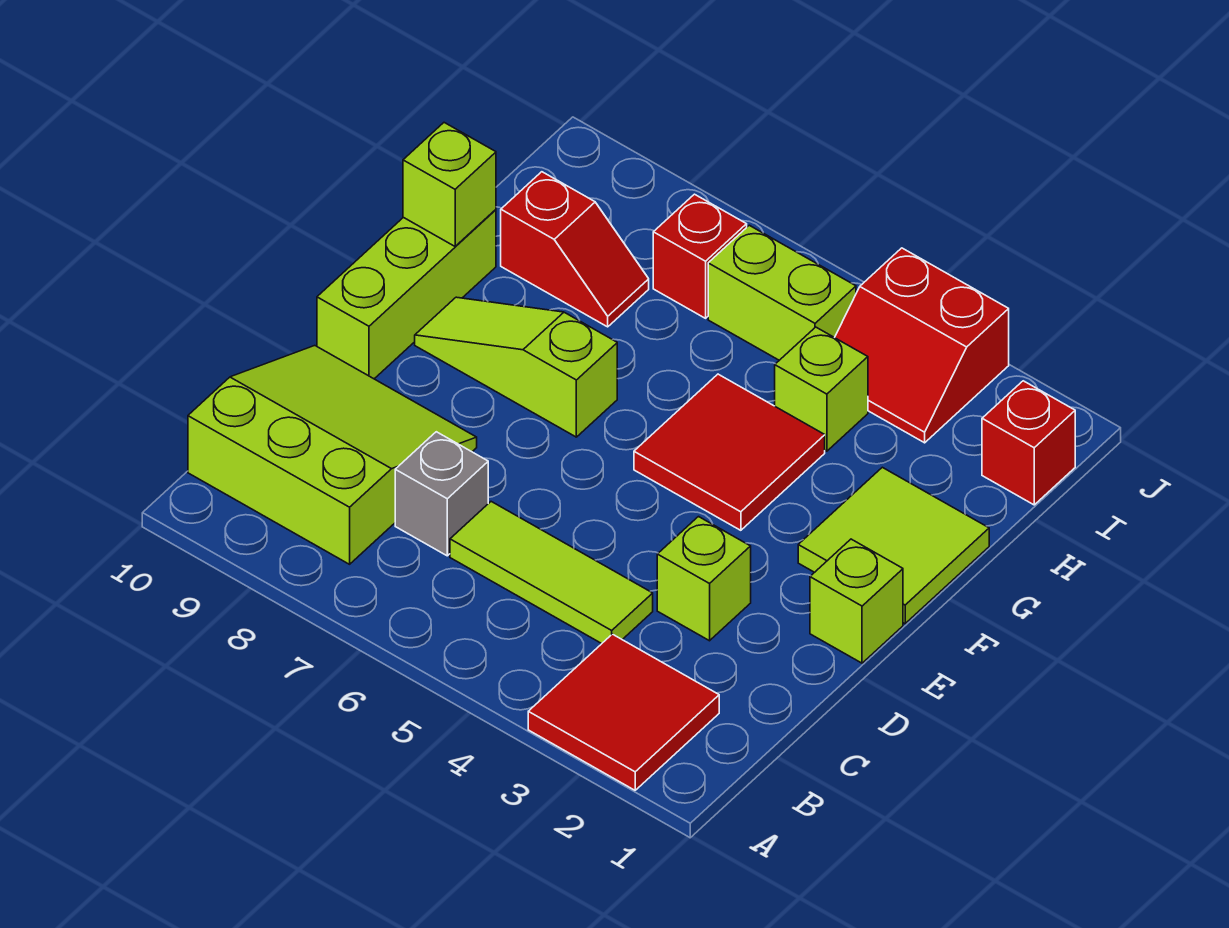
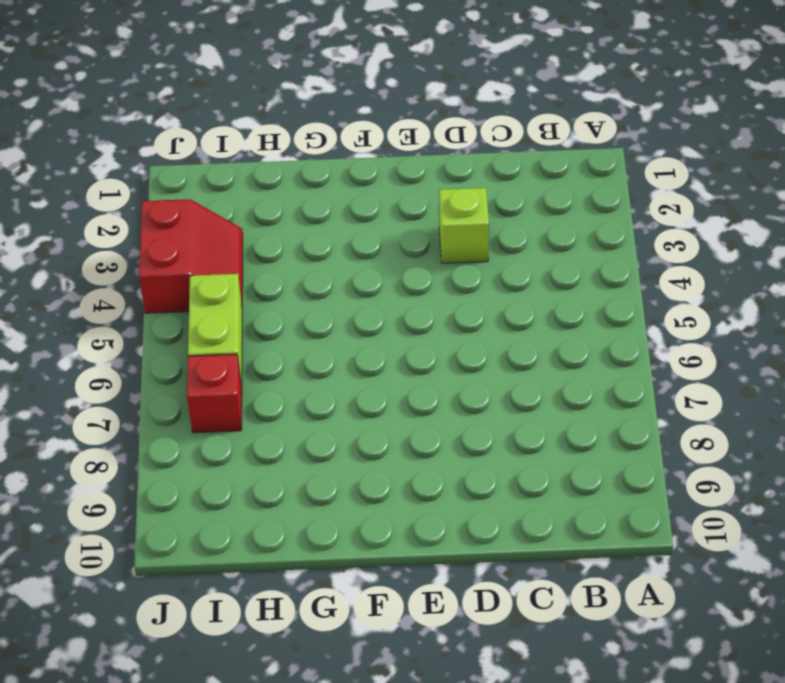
none -> red tile A2:B3 level 1
none -> lime slope B8:D10 level 1 top B
none -> lime tile C4:C6 level 1

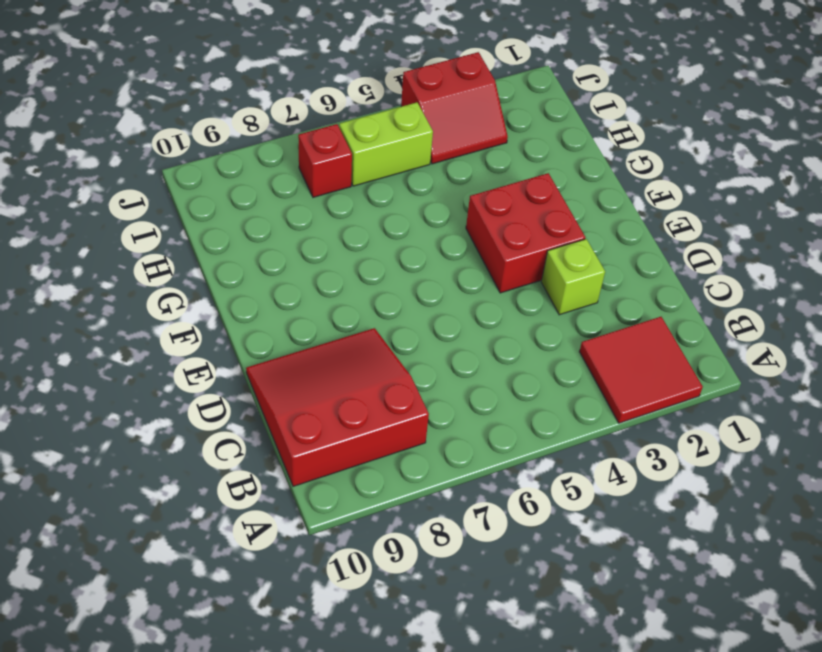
red slope B8:D10 level 1 top B -> lime slope B8:D10 level 1 top B
red brick E3:F4 level 1 -> red tile F4:G5 level 1
none -> lime tile C4:C6 level 1
none -> grey brick C7 level 1
none -> lime brick E1 level 1

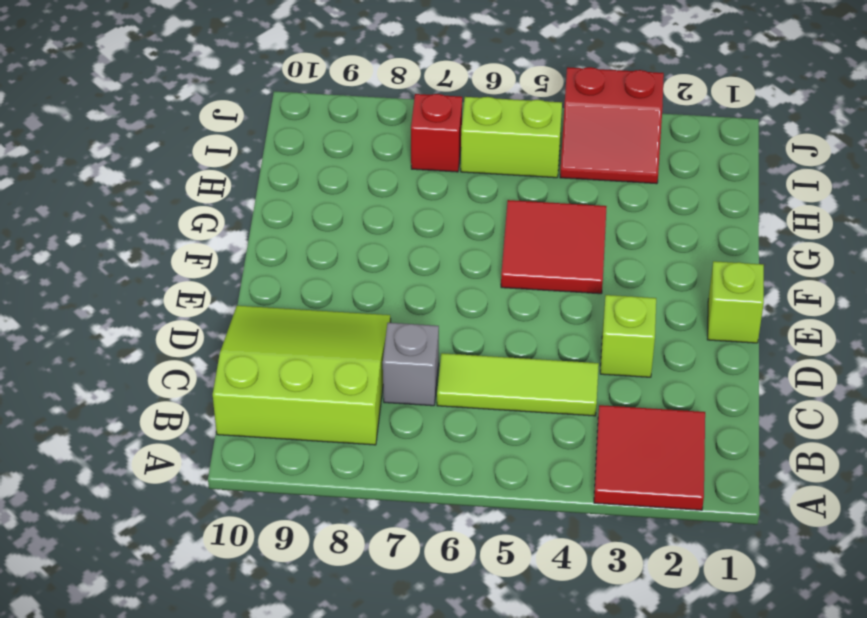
none -> lime brick E10:G10 level 1
none -> lime tile F1:G2 level 1
none -> lime slope F7:F9 level 1 top 7

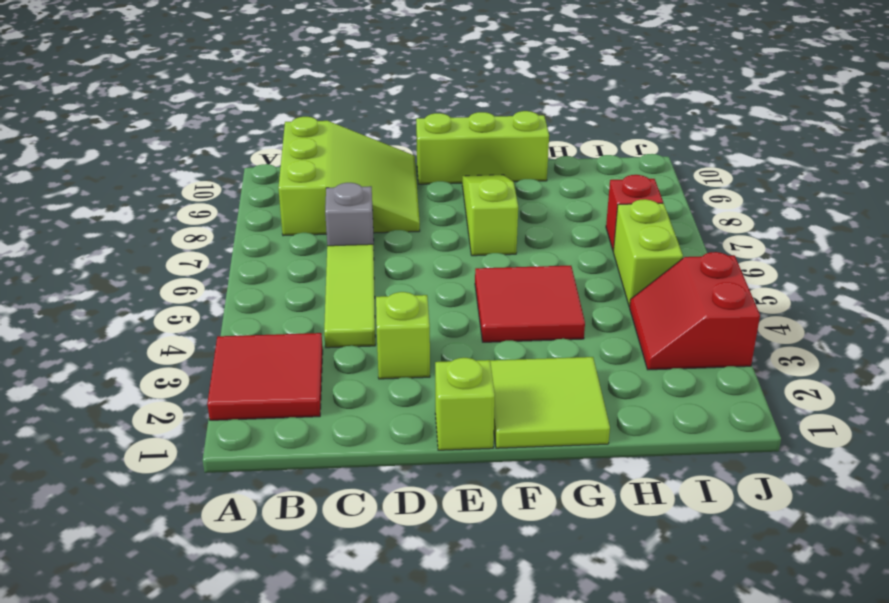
none -> lime brick H4 level 1
none -> red slope H8:H9 level 1 top 9
none -> red brick I1 level 1

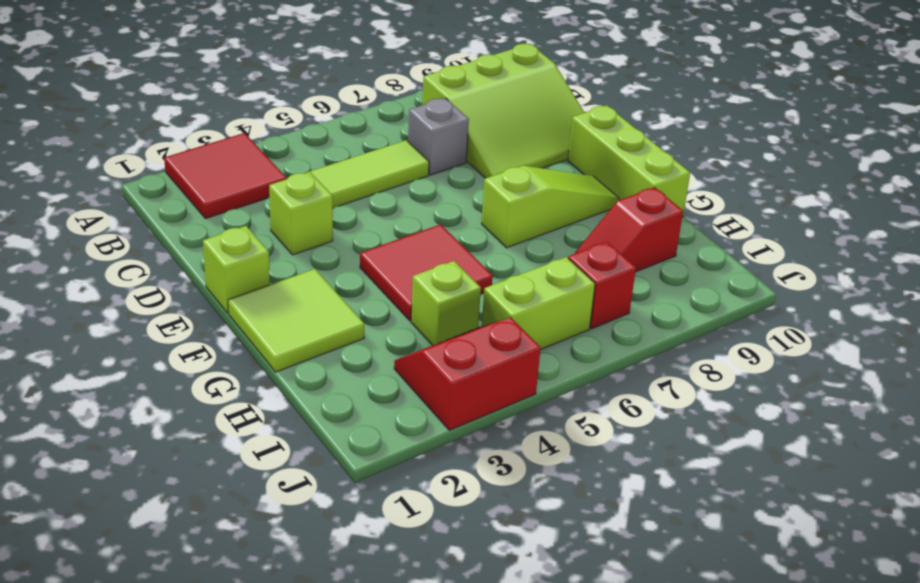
none -> red brick I1 level 1
none -> lime brick G10 level 2

